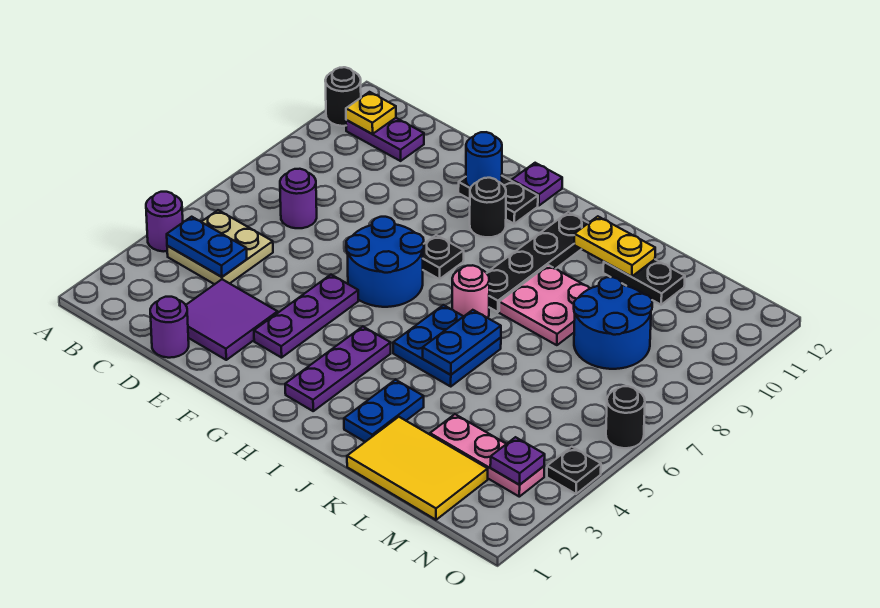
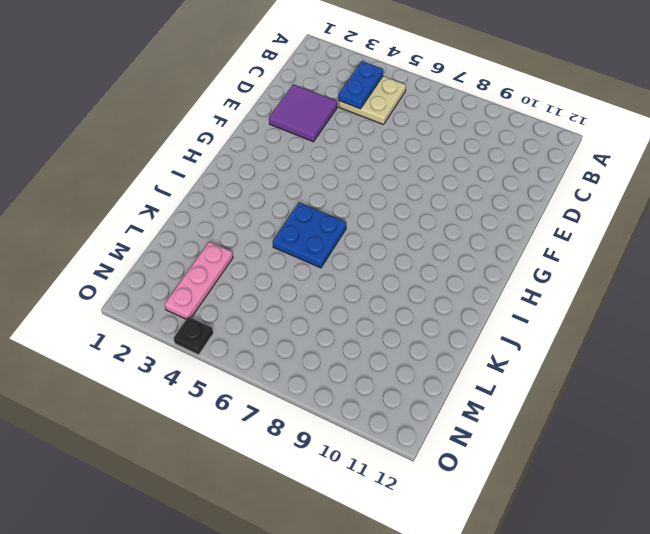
none -> purple round brick A4 level 1
none -> black round brick A11 level 1
none -> purple plate B11:C11 level 1
none -> purple round brick C7 level 1

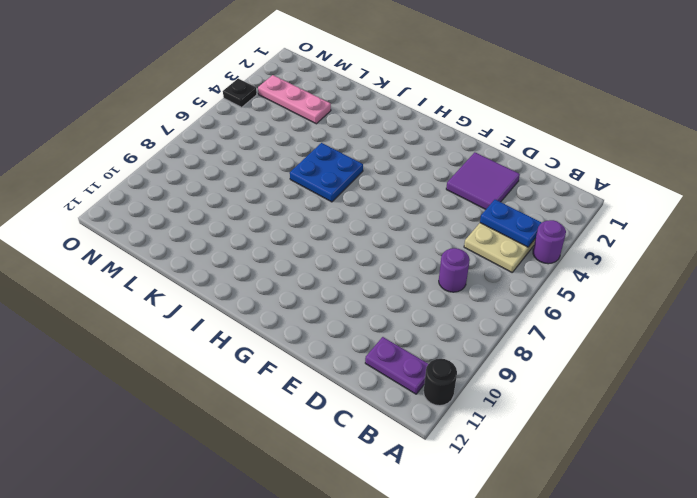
none -> purple round brick D1 level 1
none -> purple plate F3:F5 level 1
none -> blue round brick F6:G7 level 1
none -> black plate F11:G11 level 1

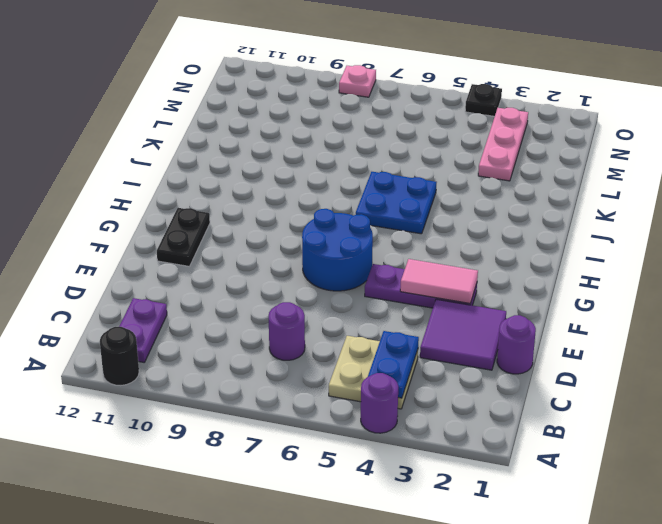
pink tile F3:F4 level 2 -> none
pink plate O8 level 1 -> none
none -> black plate G8 level 1
none -> black round brick G10 level 1
none -> purple plate G12 level 1
none -> purple plate H2:H4 level 1

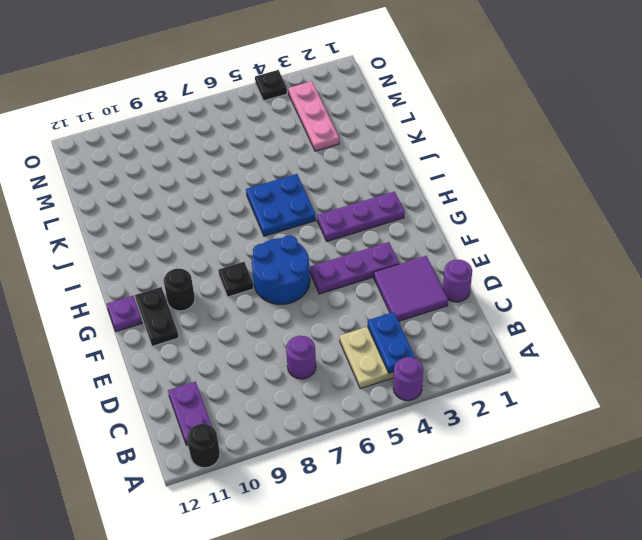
none -> pink round brick I7 level 1
none -> black plate I8:I11 level 1
none -> blue plate J2:J3 level 1
none -> pink plate J8:K9 level 1

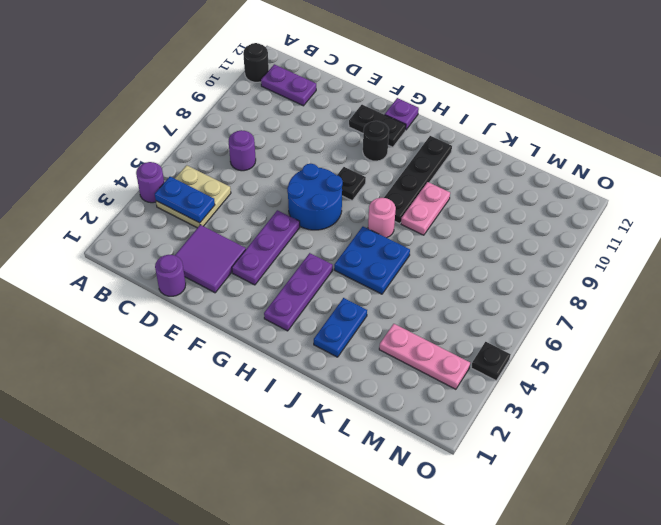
pink plate J8:J9 level 1 -> pink plate J8:K9 level 1
none -> yellow tile K1:M2 level 1
none -> black plate K11:L11 level 1
none -> blue round brick L8:M9 level 1
none -> black round brick O6 level 1

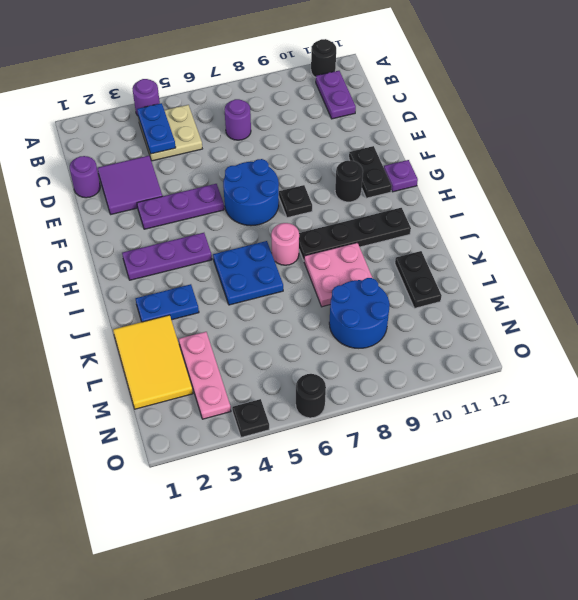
none -> yellow plate B11 level 2
none -> blue round brick F11 level 2
none -> blue plate J5:J6 level 2
none -> yellow plate J11:K11 level 2

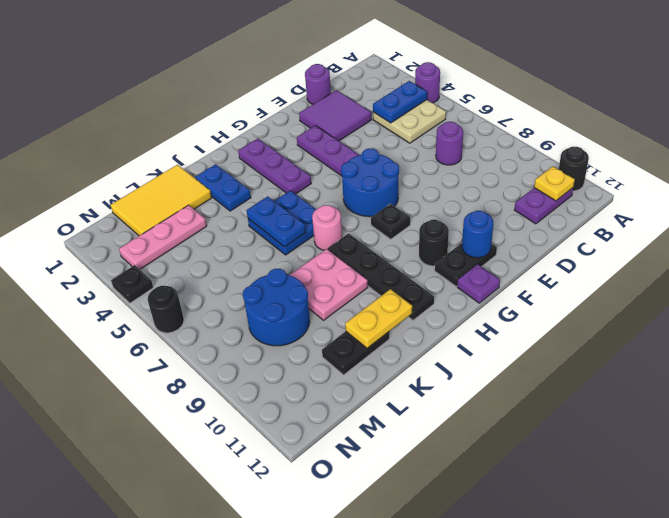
none -> purple plate N3 level 2

